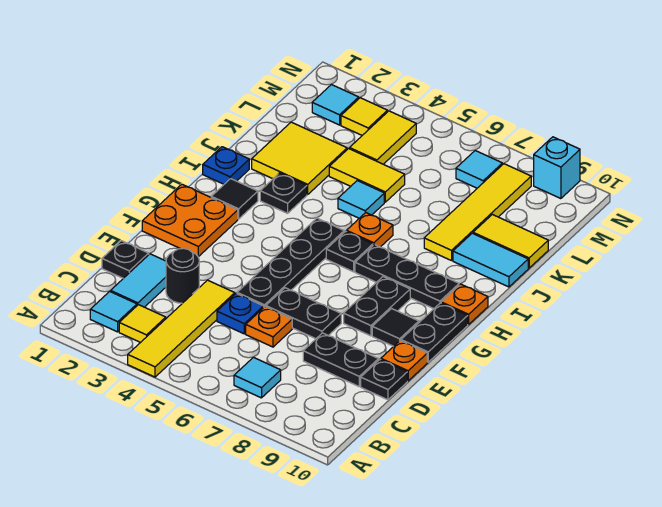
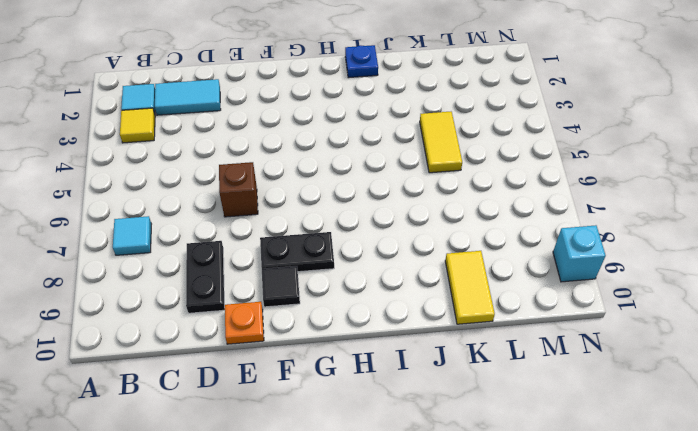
brown brick E6 level 1 -> black plate E6:E7 level 1
none -> yellow tile A4:D4 level 1
none -> black plate D1 level 1
none -> black round brick D3 level 1
none -> blue plate D5 level 1

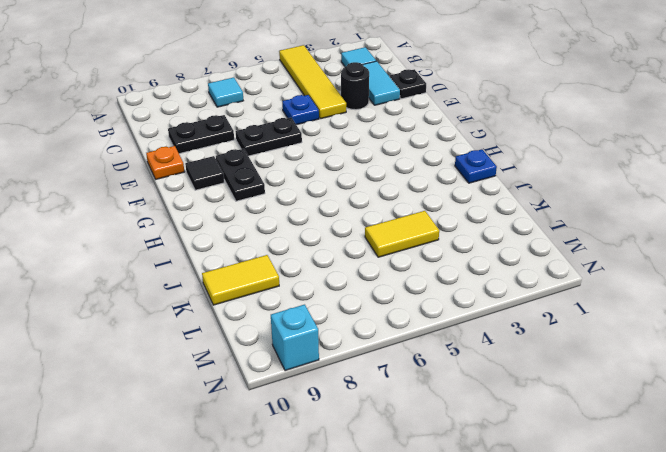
none -> yellow tile B3 level 1
none -> orange plate D6 level 1
none -> black plate D10 level 1
none -> black plate E5:H5 level 1

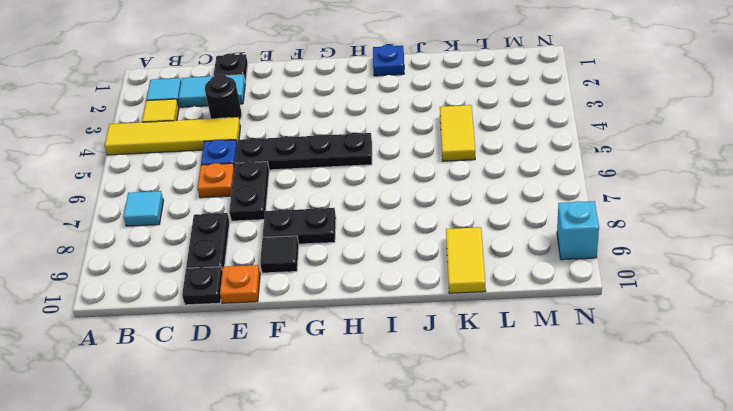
none -> orange plate F1:G2 level 1
none -> black plate F10:G10 level 1
none -> black tile H2 level 1
none -> black plate H6 level 1

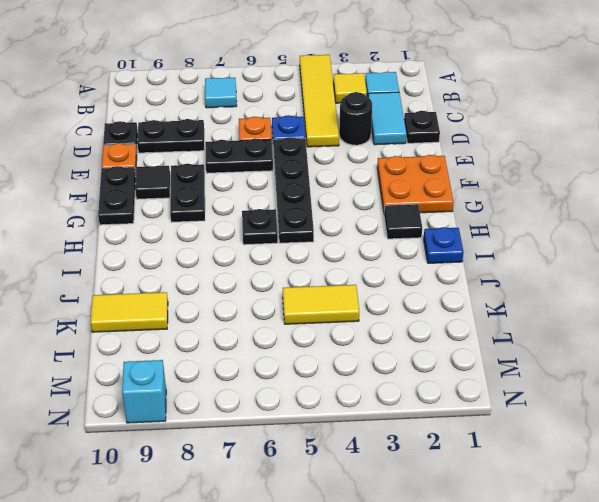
none -> black plate H7:H9 level 1
none -> orange plate H10 level 1
none -> black plate I3 level 1
none -> orange plate I6 level 1

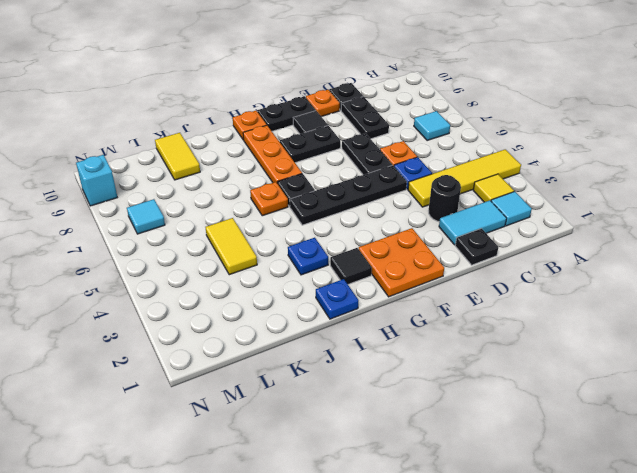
orange plate H7:H9 level 1 -> black plate H7:H9 level 1
blue plate I3 level 1 -> black plate I3 level 1
none -> yellow tile J2:K3 level 1
none -> cyan tile J5 level 1
none -> yellow tile J8:M8 level 1
none -> cyan tile J9:J10 level 1

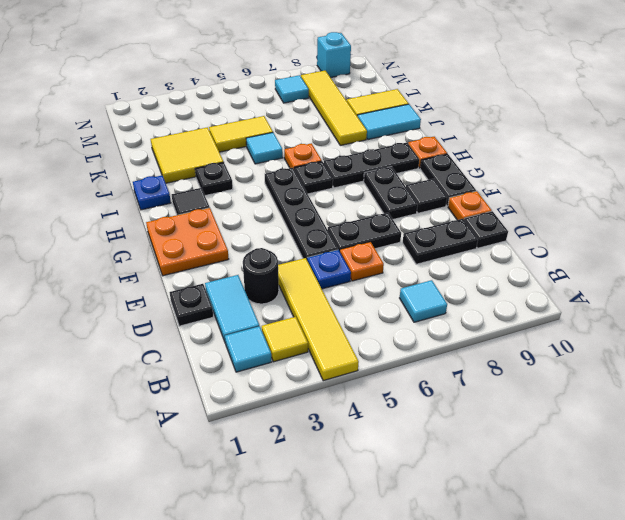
none -> yellow tile L4:M4 level 1
none -> cyan tile M2 level 1
none -> yellow tile M3 level 1

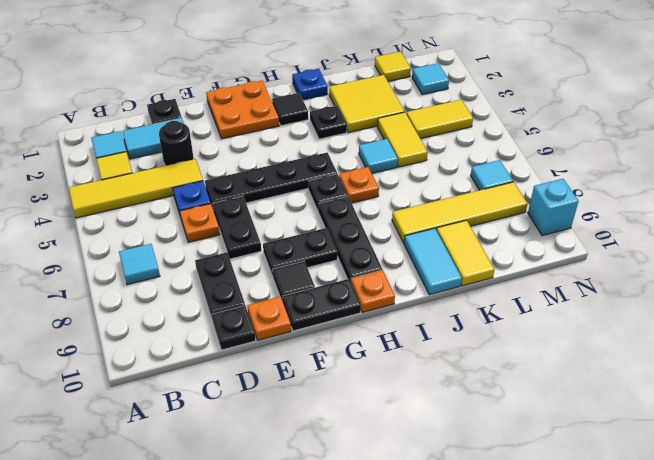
yellow tile L1 level 1 -> yellow tile M3 level 1

